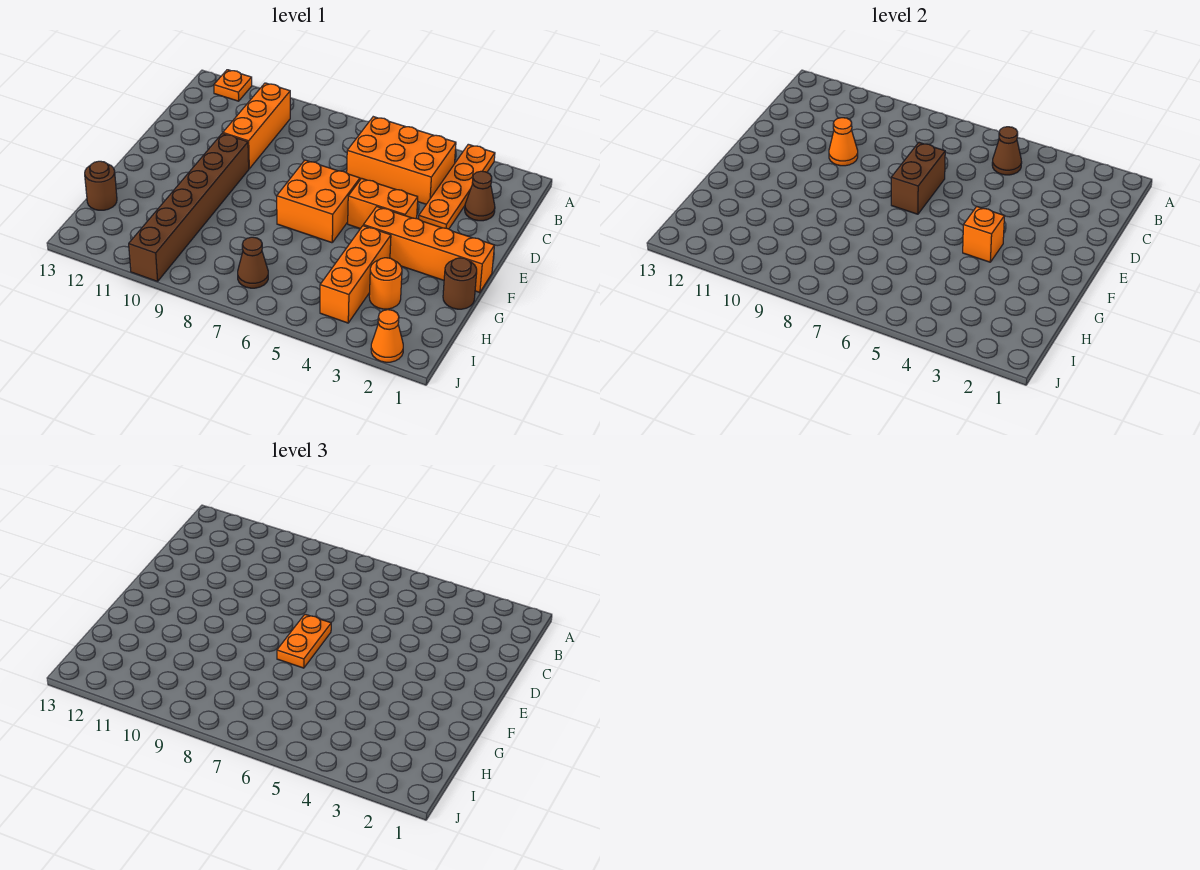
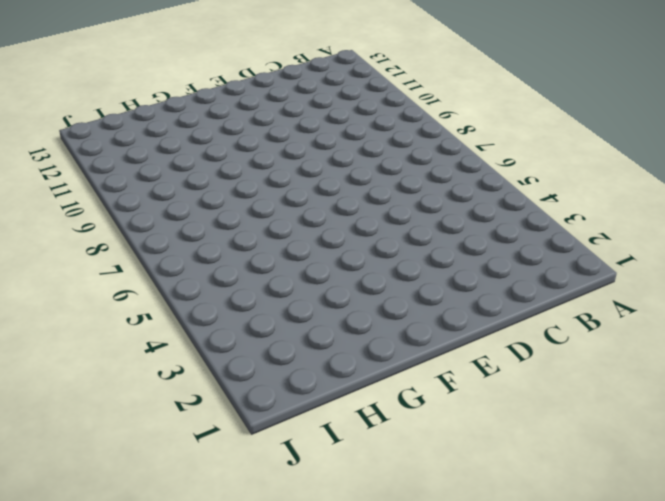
none -> orange plate A3:D3 level 1
none -> orange plate A12 level 1
none -> orange brick B4:C6 level 1

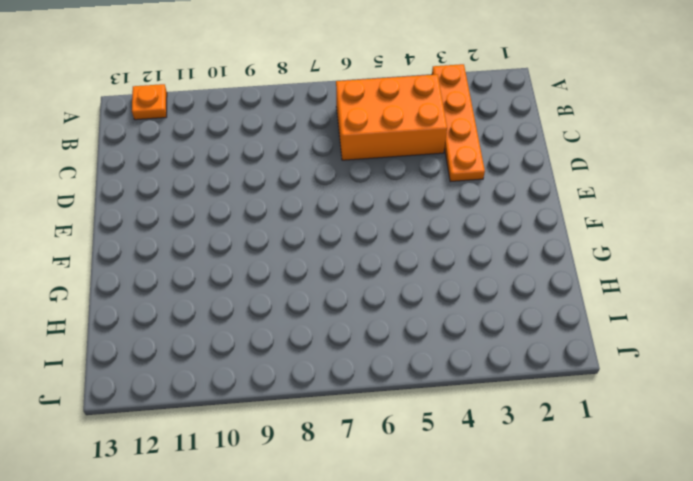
none -> orange brick B10:D10 level 1
none -> brown cone C2 level 1
none -> orange brick E4:E5 level 1

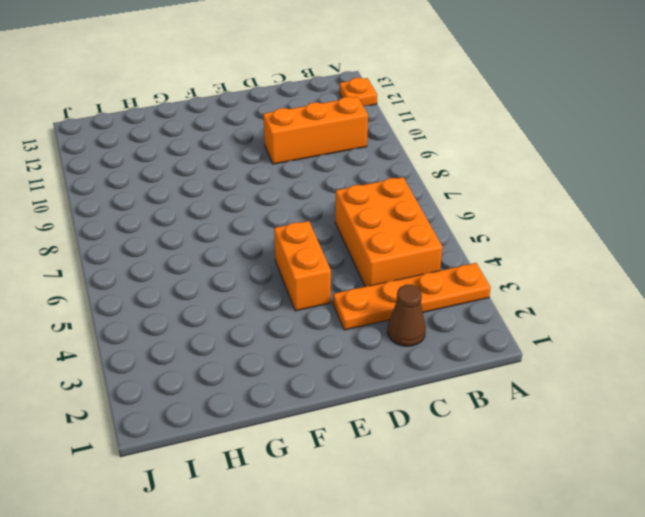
none -> orange brick E6:F7 level 1
none -> brown brick E10:J10 level 1
none -> orange brick F1:F4 level 1

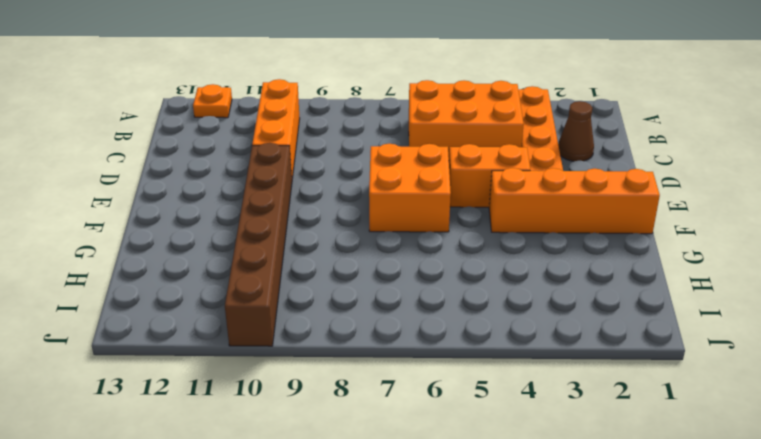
none -> brown round brick G1 level 1
none -> orange brick G4:I4 level 1
none -> orange round brick H3 level 1

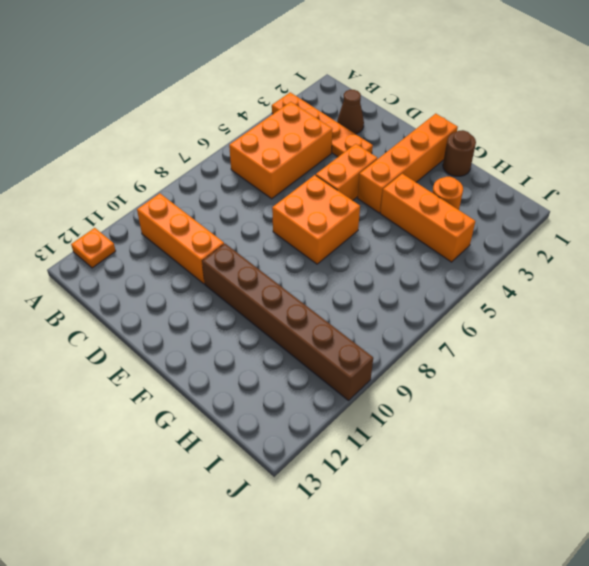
none -> brown round brick H13 level 1
none -> brown cone I7 level 1
none -> orange cone J2 level 1

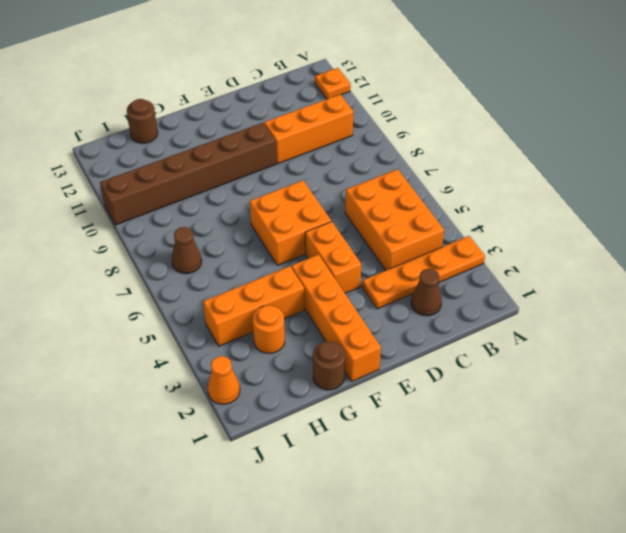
none -> brown cone B5 level 2
none -> brown brick D7:E7 level 2
none -> orange cone D10 level 2

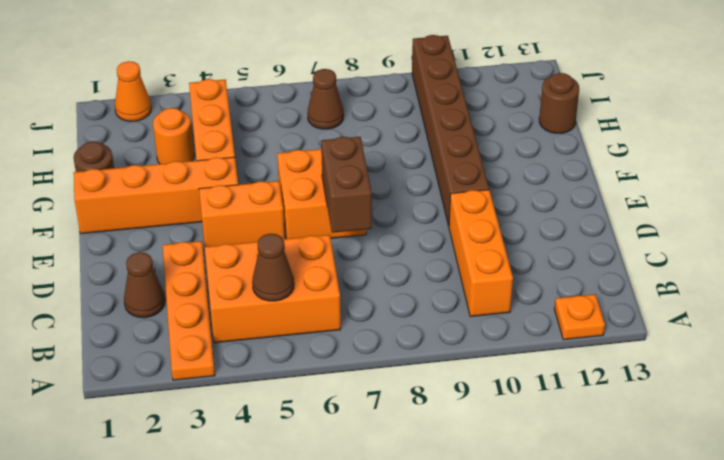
none -> orange cone D10 level 2
none -> orange brick F4 level 2
none -> orange plate E7:F7 level 3

